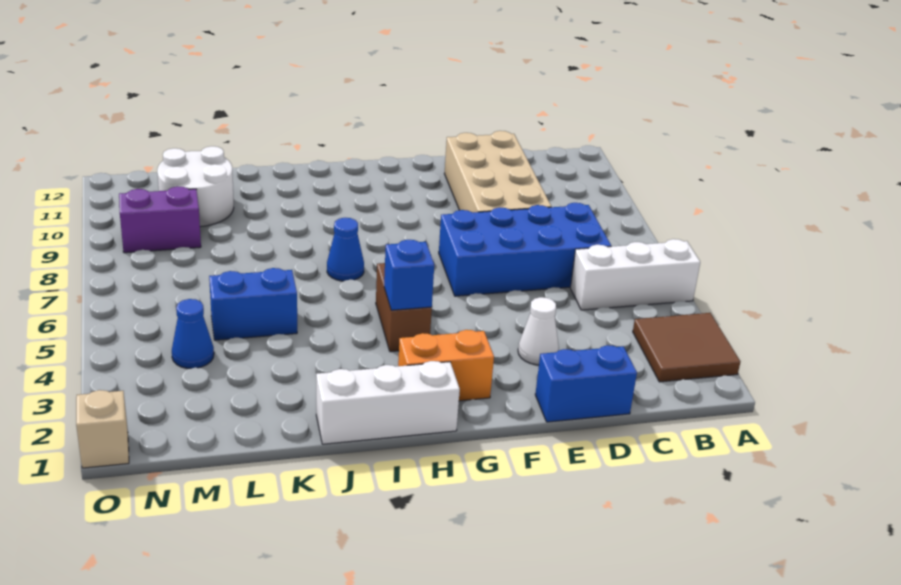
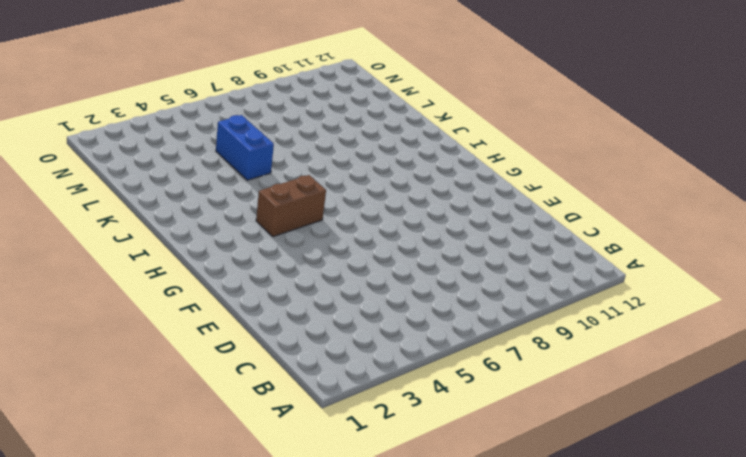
none -> brown tile A2:B3 level 1
none -> white brick A5:C5 level 1
none -> blue brick C6:F7 level 1

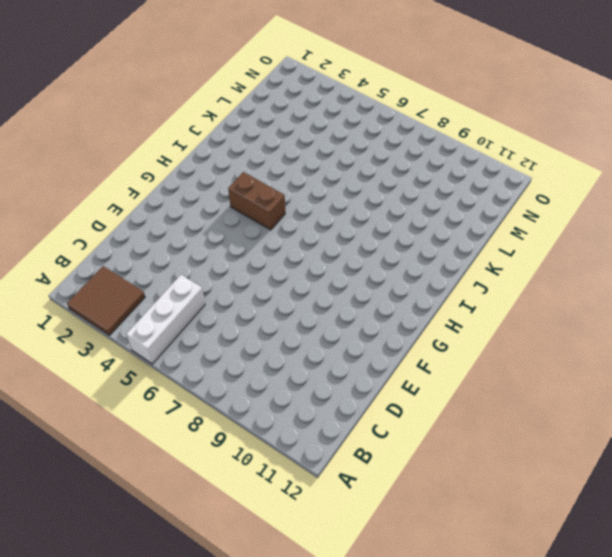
none -> blue brick C6:F7 level 1
none -> blue brick D1:E1 level 1
none -> tan brick D8:E11 level 1

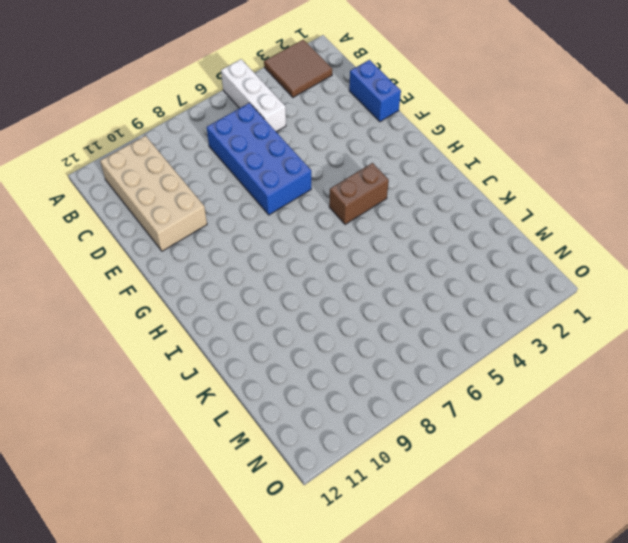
tan brick B10:E11 level 1 -> tan brick D8:E11 level 1
none -> white cone E3 level 1
none -> orange brick G2:H2 level 1
none -> white brick H1:J1 level 1

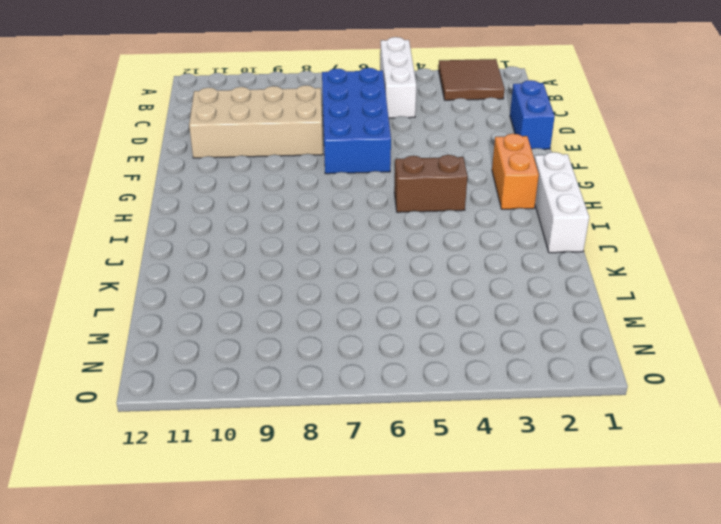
none -> white cone E3 level 1
none -> blue cone I7 level 1
none -> blue brick K5:L5 level 1

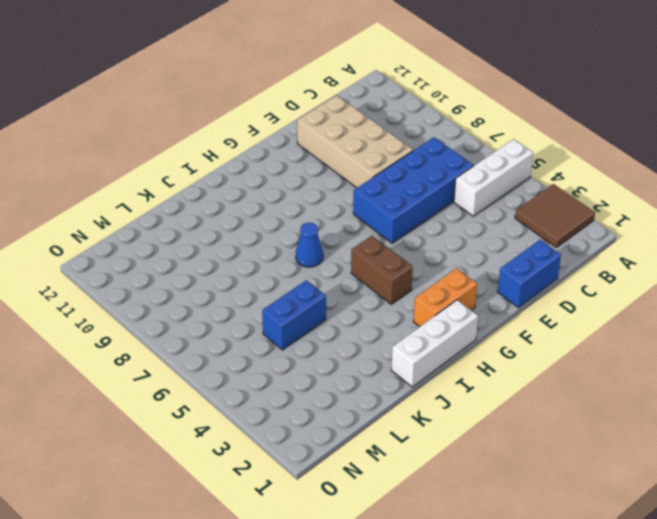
none -> white cone E3 level 1
none -> white round brick L10:M11 level 1
none -> blue cone M4 level 1

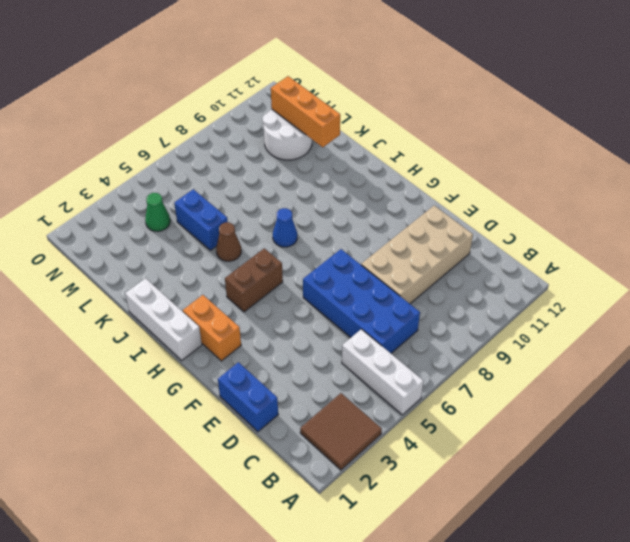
brown cone J5 level 1 -> none
orange brick K11:M11 level 2 -> none
green cone M4 level 1 -> blue cone M4 level 1
none -> white cone E3 level 1
none -> purple brick M9:N9 level 1
none -> tan brick O1 level 1

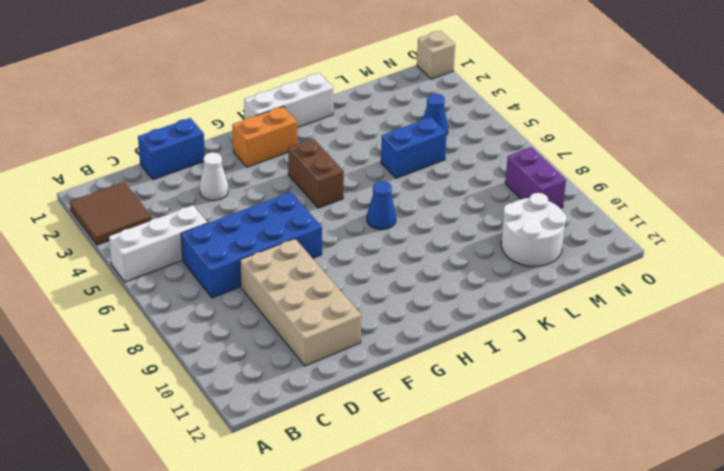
purple brick N8:N9 level 1 -> purple brick M9:N9 level 1
none -> blue brick H4 level 2

